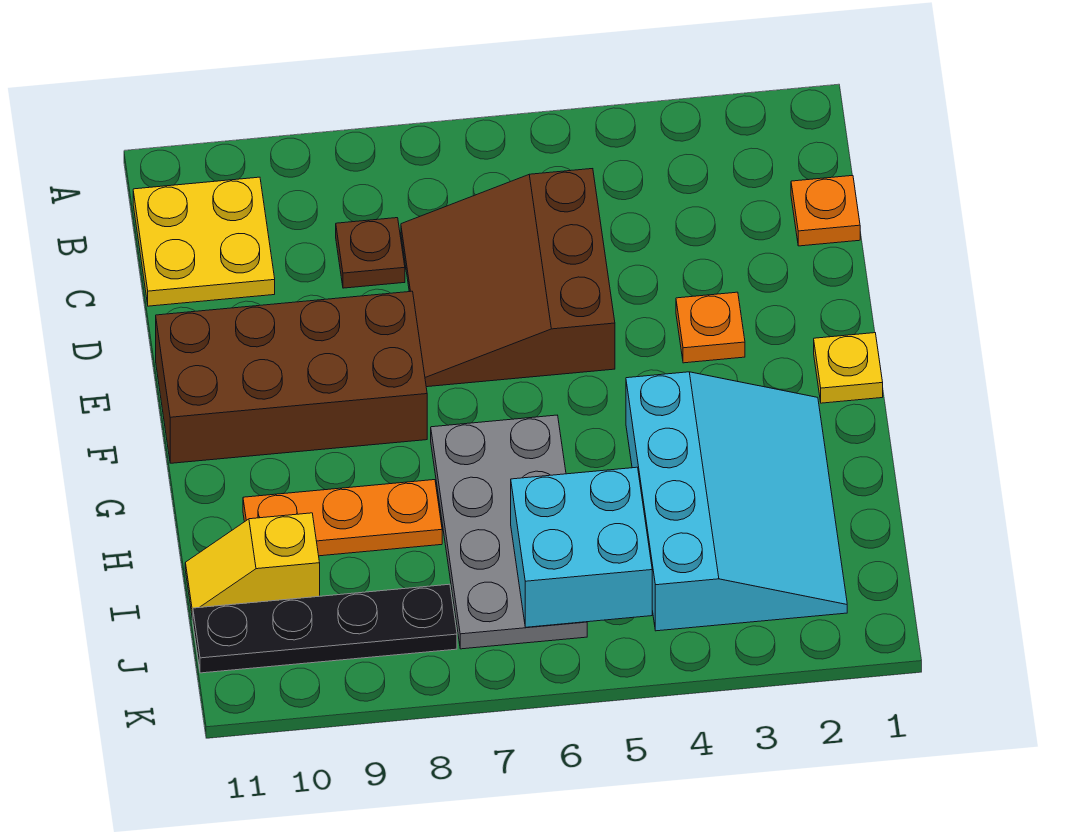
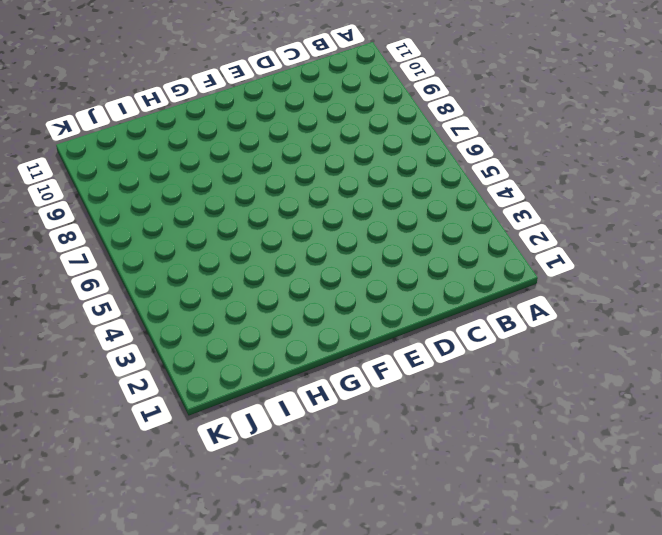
none -> yellow plate B10:C11 level 1
none -> orange plate C1 level 1
none -> brown slope C5:E7 level 1 top 5

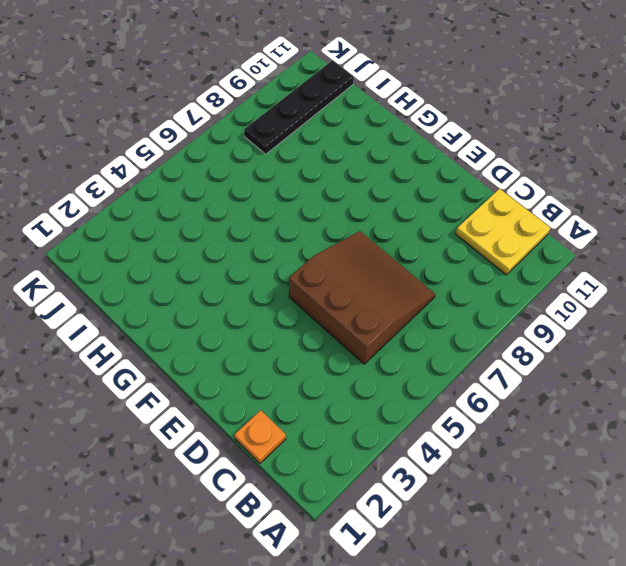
none -> brown plate C8 level 1
none -> orange plate E3 level 1
none -> brown brick E8:F11 level 1

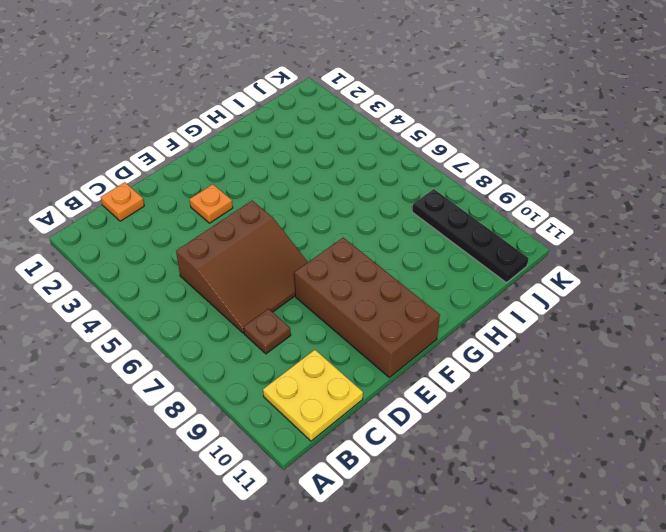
none -> yellow plate F1 level 1
none -> cyan slope G2:J4 level 1 top 4
none -> grey plate G6:J7 level 1

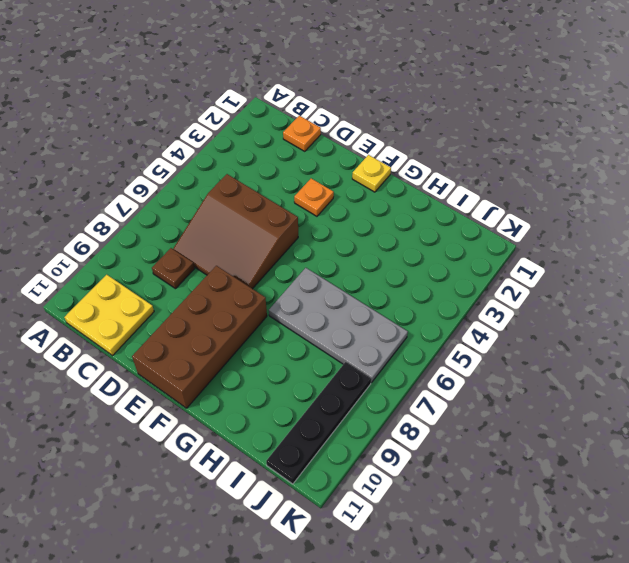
none -> cyan slope G2:J4 level 1 top 4
none -> orange plate H8:H10 level 1
none -> yellow slope I10:I11 level 1 top 10

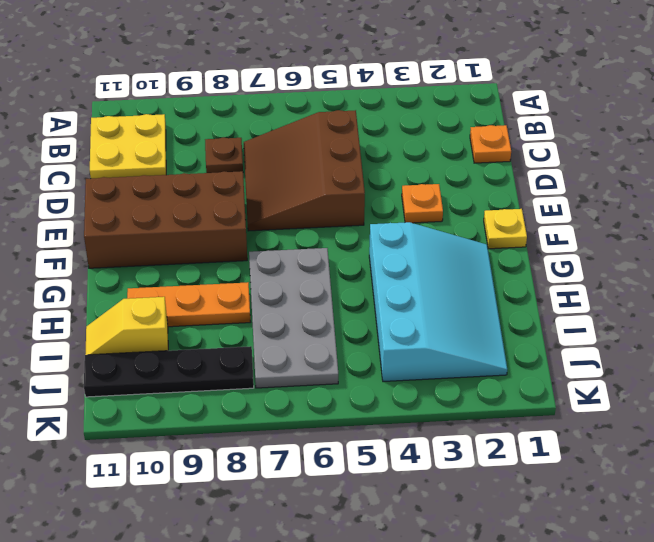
none -> cyan brick I5:J6 level 2

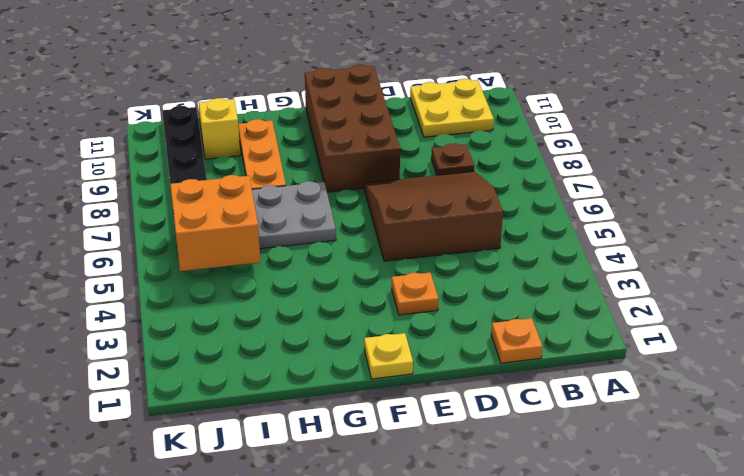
orange brick I5:J6 level 2 -> cyan brick I5:J6 level 2
none -> cyan slope G2:J4 level 1 top 4

